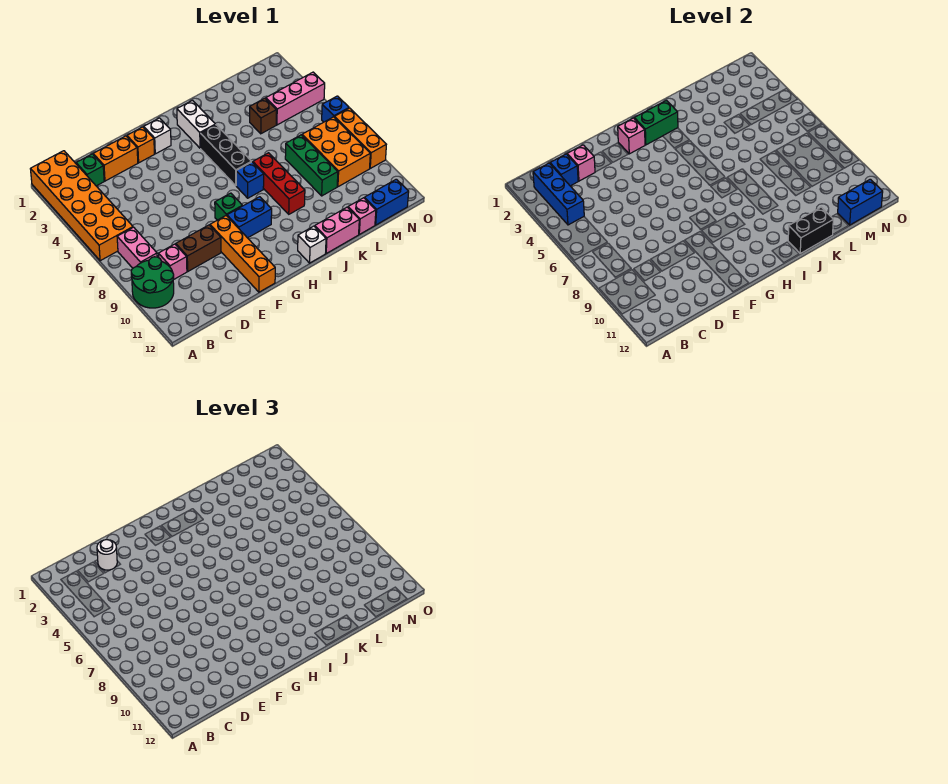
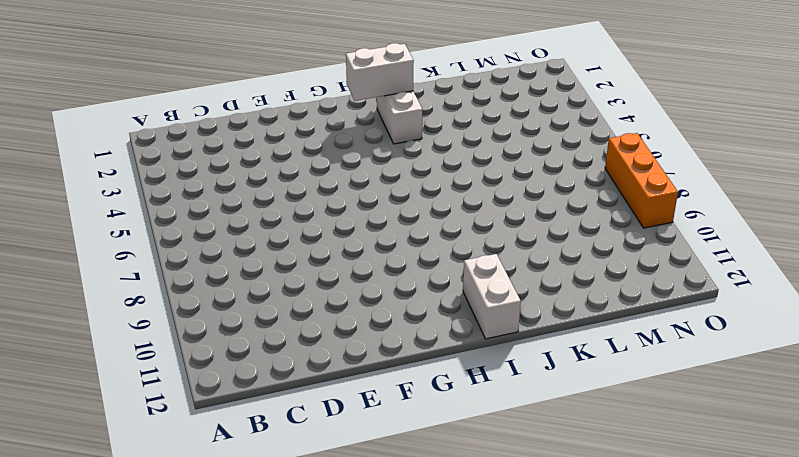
white brick H2:I2 level 2 -> green brick H2:I2 level 2
white brick I11:I12 level 1 -> white brick I12 level 1
none -> orange brick A1:B6 level 1
none -> green round brick A9:B10 level 1
none -> pink brick B7:B8 level 1
none -> green brick C2 level 1

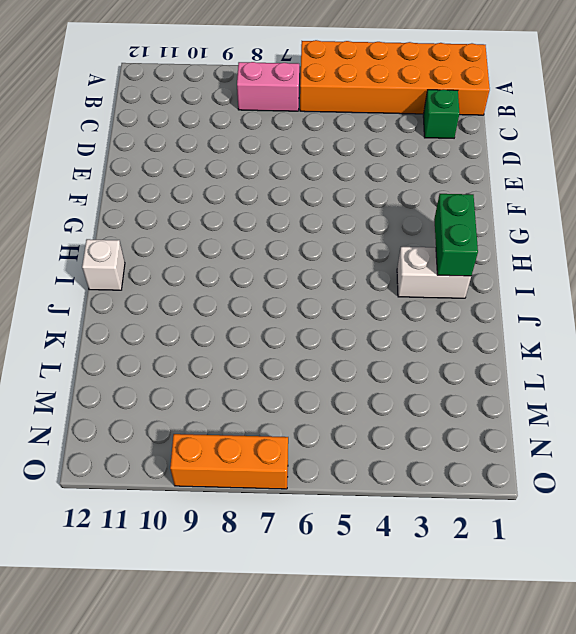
none -> green round brick A9:B10 level 1
none -> pink brick C9 level 1
none -> orange brick D2:E2 level 1
none -> brown brick D9:E9 level 1

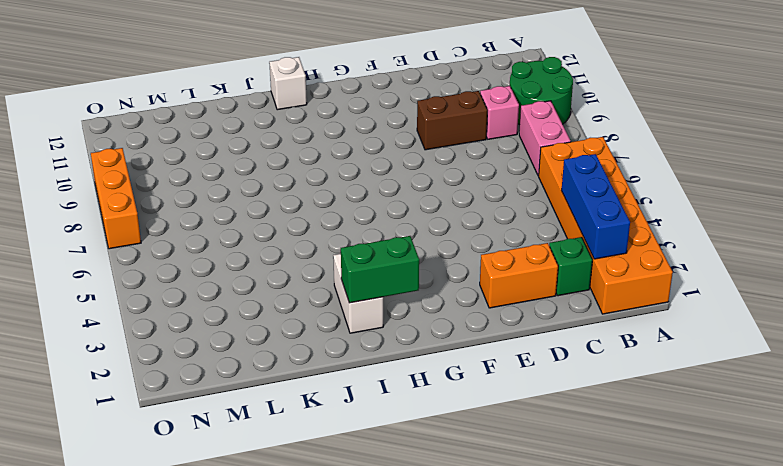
none -> orange brick F2 level 1
none -> orange brick F9:F12 level 1
none -> white brick G2 level 1
none -> green brick G8 level 1

